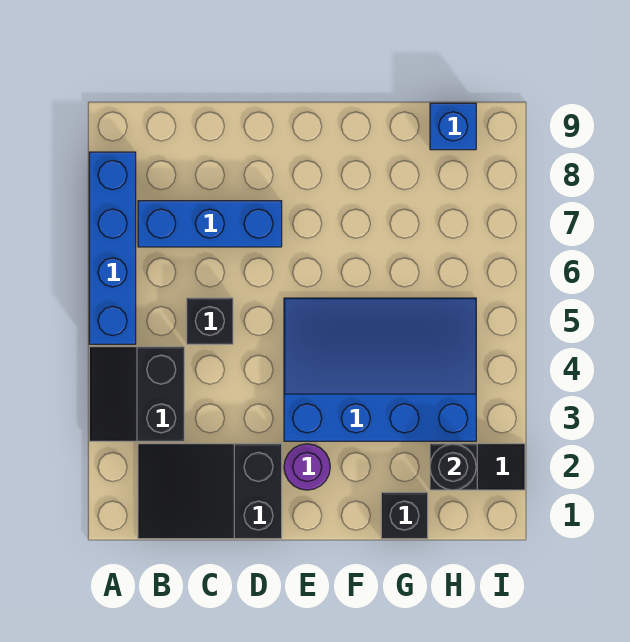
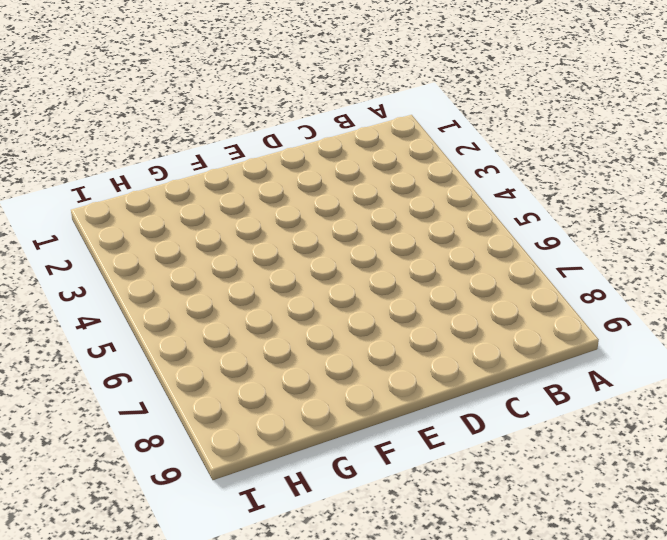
none -> black slope A3:B4 level 1 top B
none -> blue brick A5:A8 level 1

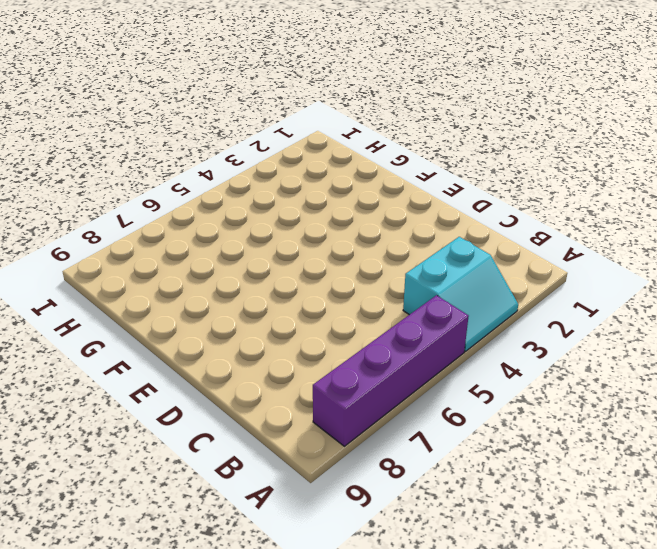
cyan slope A3:B4 level 1 top B -> black slope A3:B4 level 1 top B
purple brick A5:A8 level 1 -> blue brick A5:A8 level 1
none -> black slope B1:D2 level 1 top D
none -> blue brick B7:D7 level 1

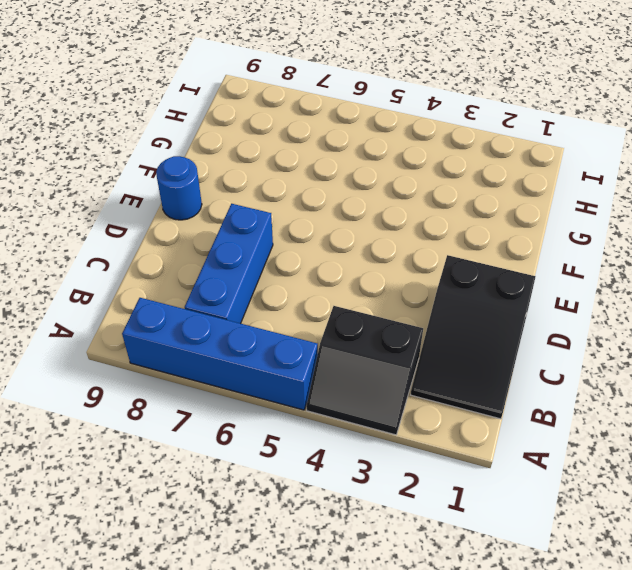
blue round brick E9 level 1 -> none
none -> black brick C5 level 1
none -> purple round brick E2 level 1

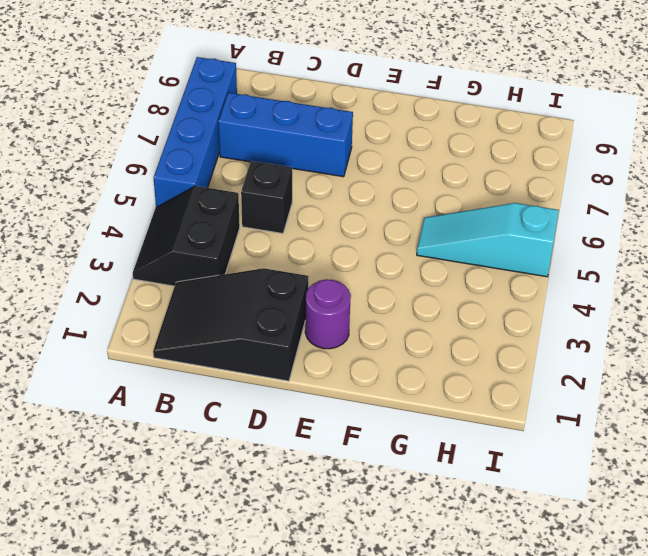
cyan slope G5:I5 level 1 top I -> blue slope E3:H5 level 1 top 3
none -> black brick G1 level 1
none -> black slope H2:I2 level 1 top H

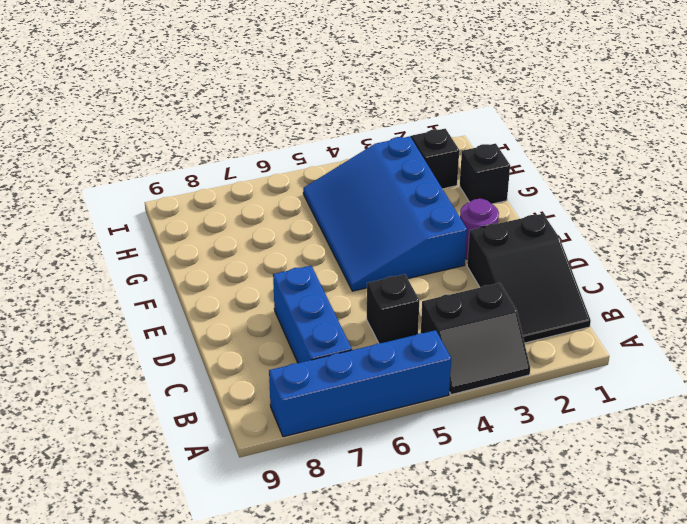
none -> blue brick H9 level 1
none -> black round brick H2 level 2

